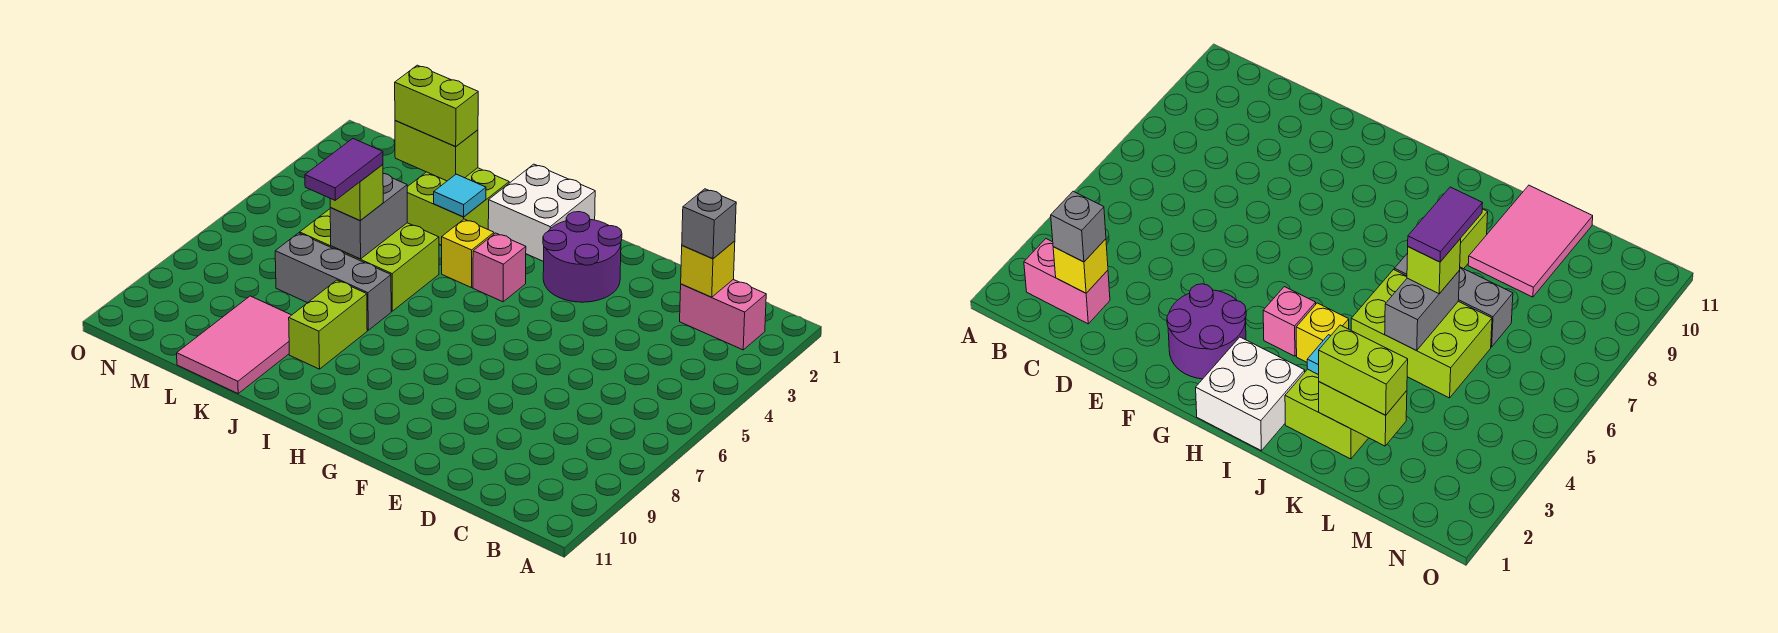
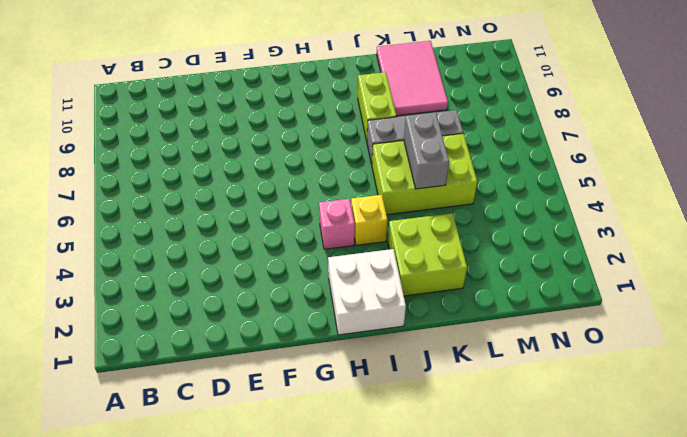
none -> pink brick B2:C2 level 1
none -> purple round brick F2:G3 level 1
none -> yellow brick C2 level 2

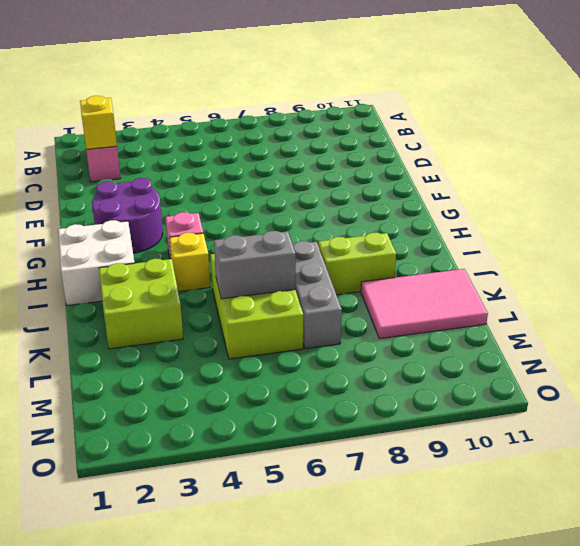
none -> cyan tile J3 level 2
none -> lime brick K2:L2 level 2
none -> grey brick C2 level 3

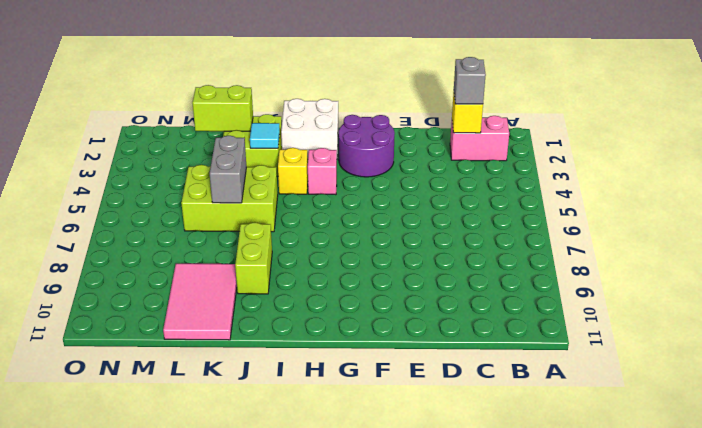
none -> grey brick J7:L7 level 1
none -> lime brick K2:L2 level 3
none -> lime brick K6 level 3

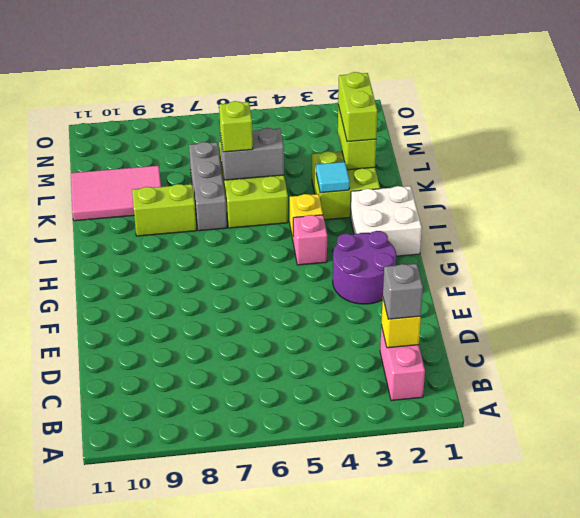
none -> purple tile K6:K7 level 4

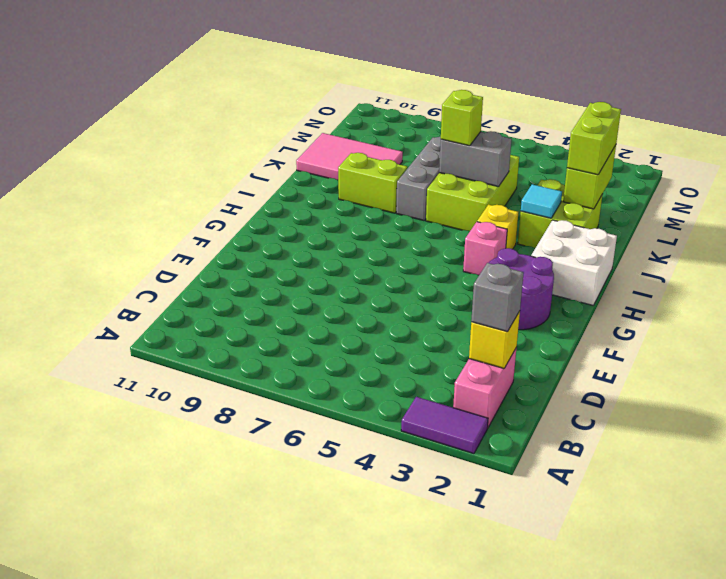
purple tile A2:A3 level 1 -> purple tile K6:K7 level 4

